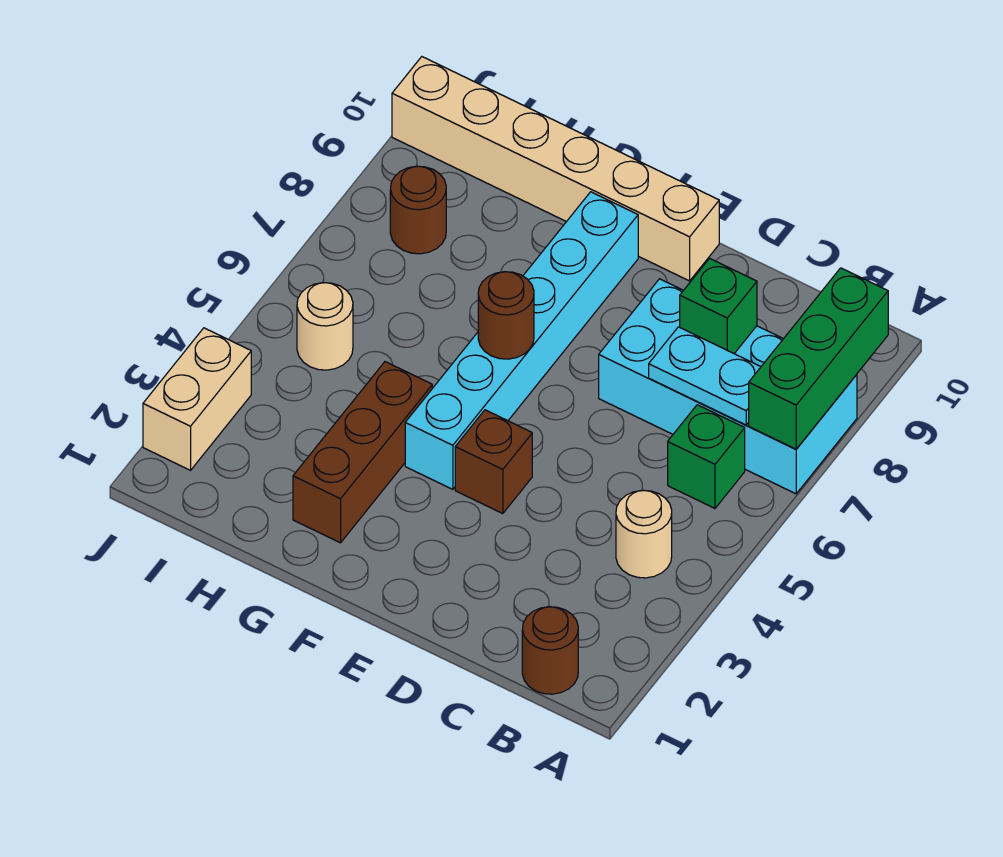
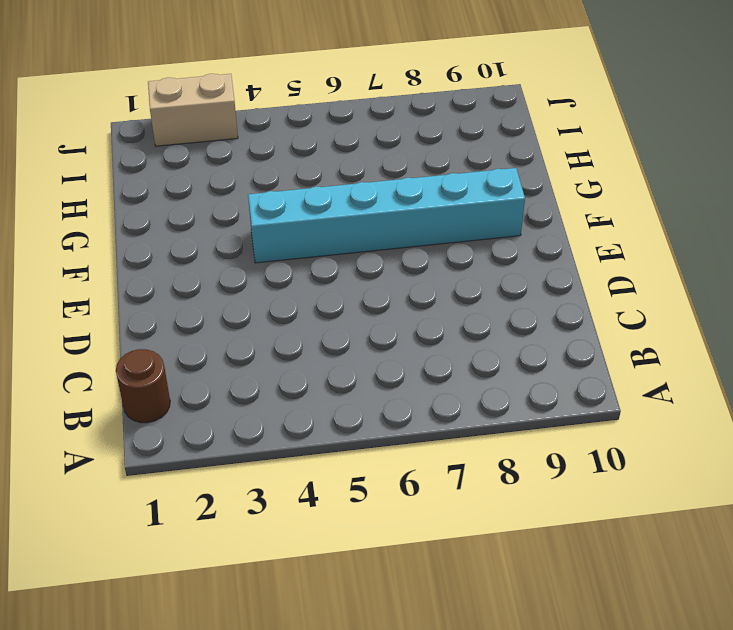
none -> cyan brick A7:D8 level 1
none -> tan round brick B4 level 1
none -> green brick B6 level 1

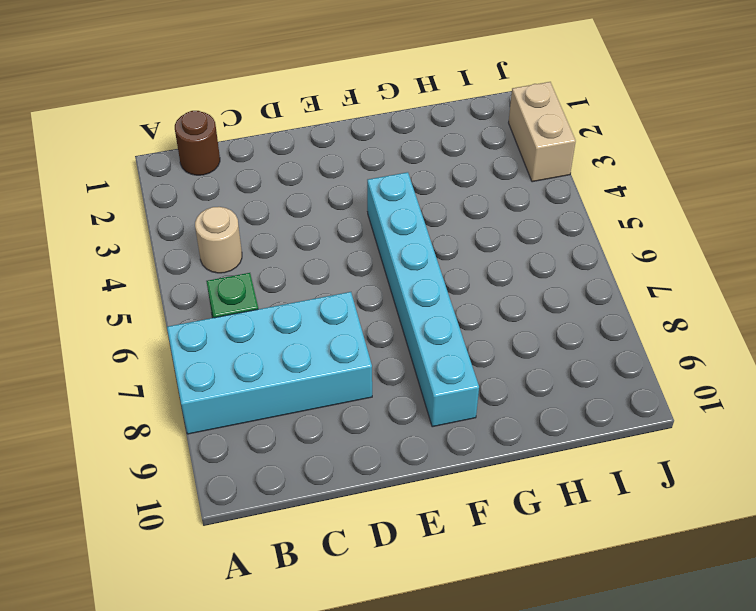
none -> brown brick E4 level 1
none -> tan brick E10:J10 level 1
none -> brown brick G2:G4 level 1

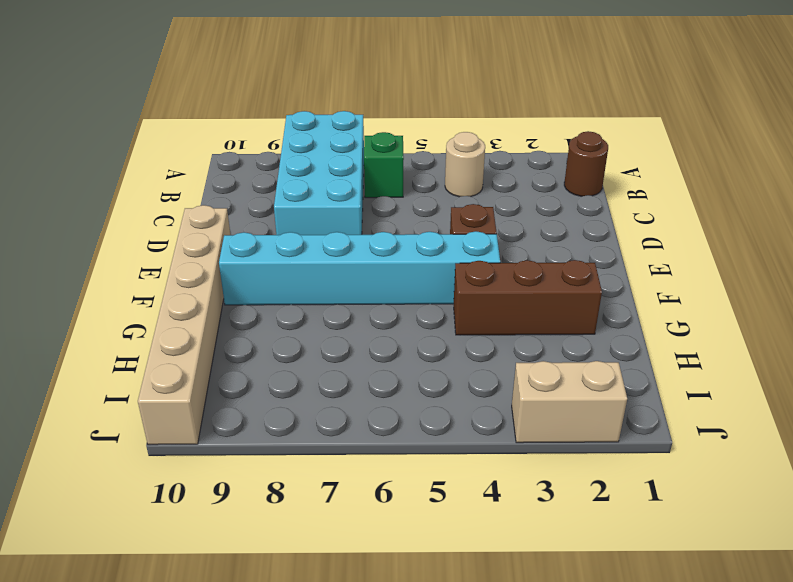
none -> tan round brick I5 level 1
none -> brown round brick I8 level 1
none -> green brick A7:A9 level 2

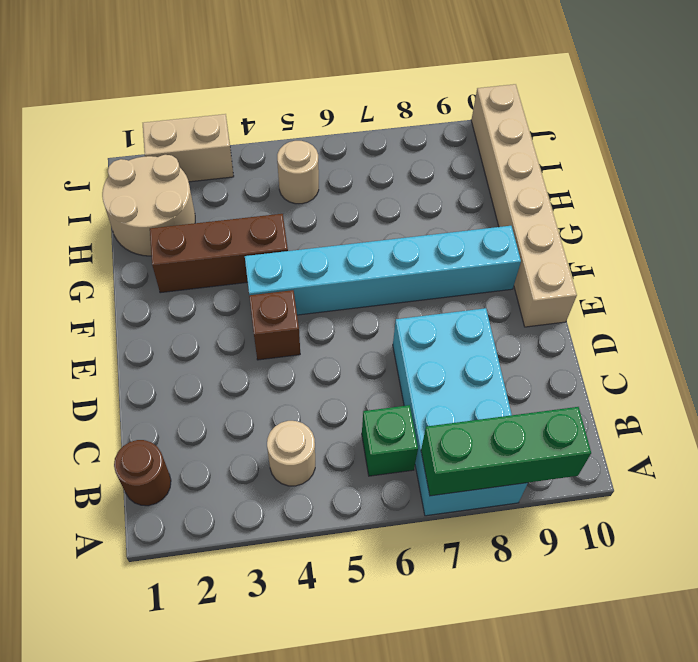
tan round brick H1:I2 level 1 -> none
none -> brown round brick I8 level 1
none -> cyan plate B7:C7 level 2
none -> green brick C8 level 2

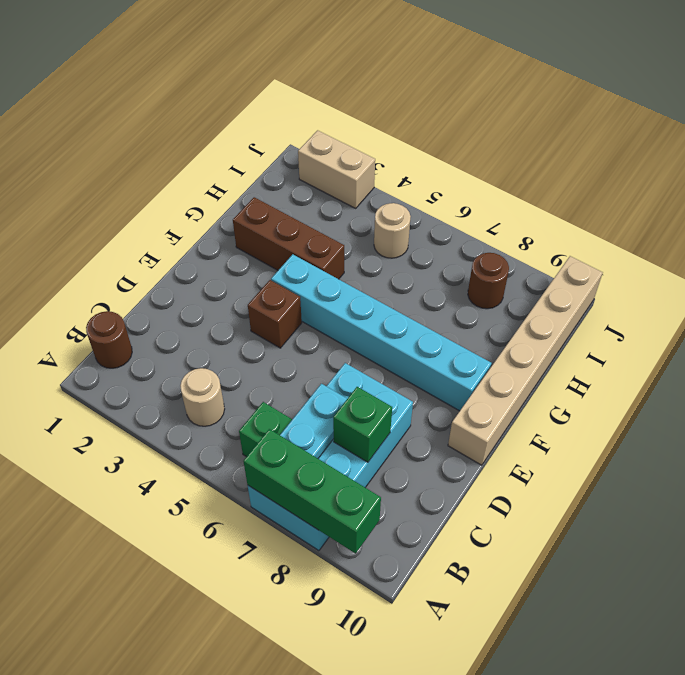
none -> brown round brick F6 level 2

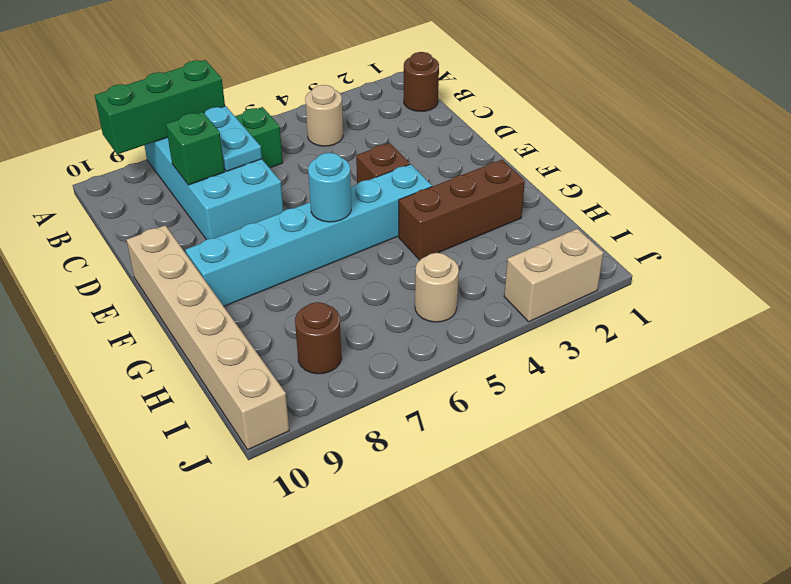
cyan round brick F6 level 2 -> brown round brick F6 level 2

